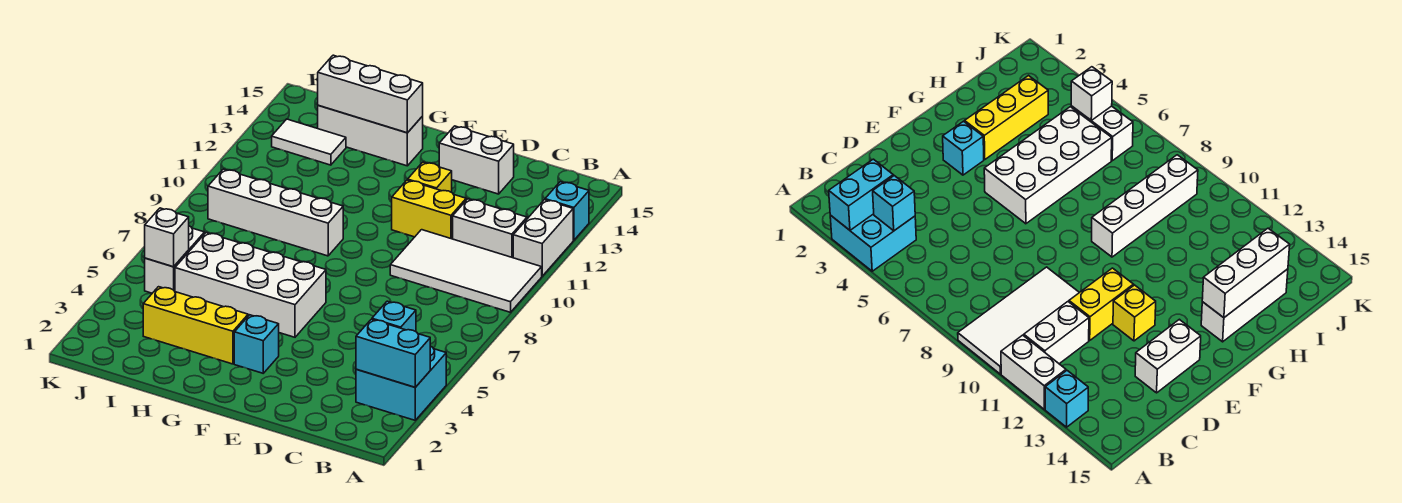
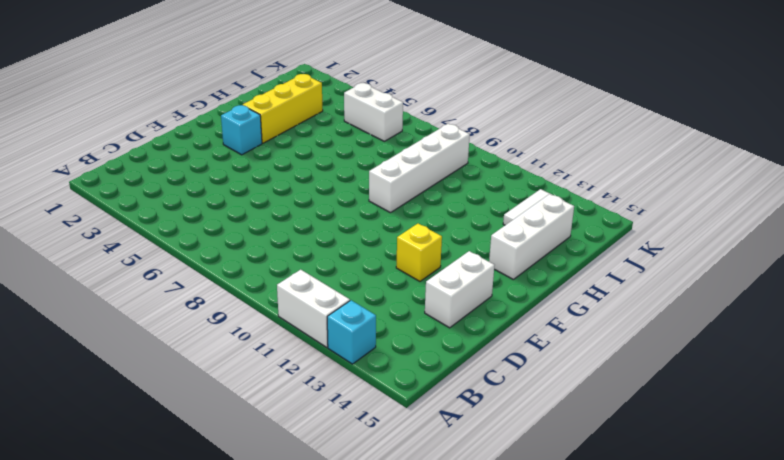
none -> cyan brick A3:B4 level 1
none -> white tile A9:D10 level 1
none -> white brick B11:C11 level 1

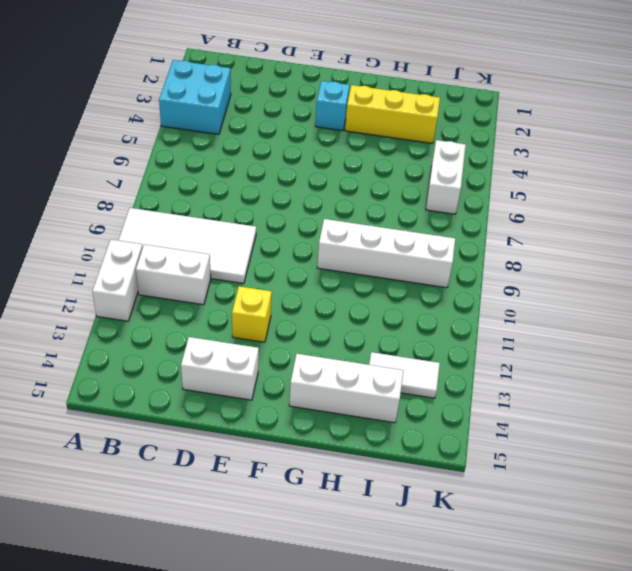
none -> cyan brick A13 level 1
none -> yellow brick D11:E11 level 1
none -> white brick F5:I6 level 1

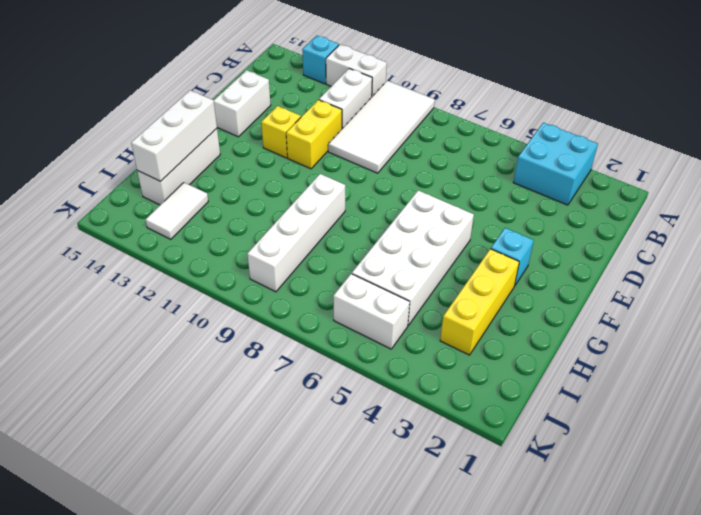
none -> cyan brick A3:B3 level 2
none -> cyan brick B4 level 2
none -> white brick J5 level 2

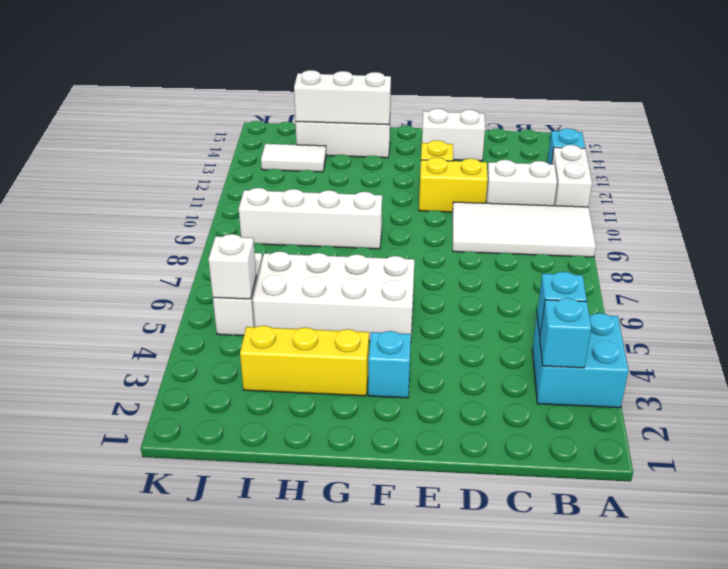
cyan brick B3 level 2 -> cyan brick A3:B3 level 2

